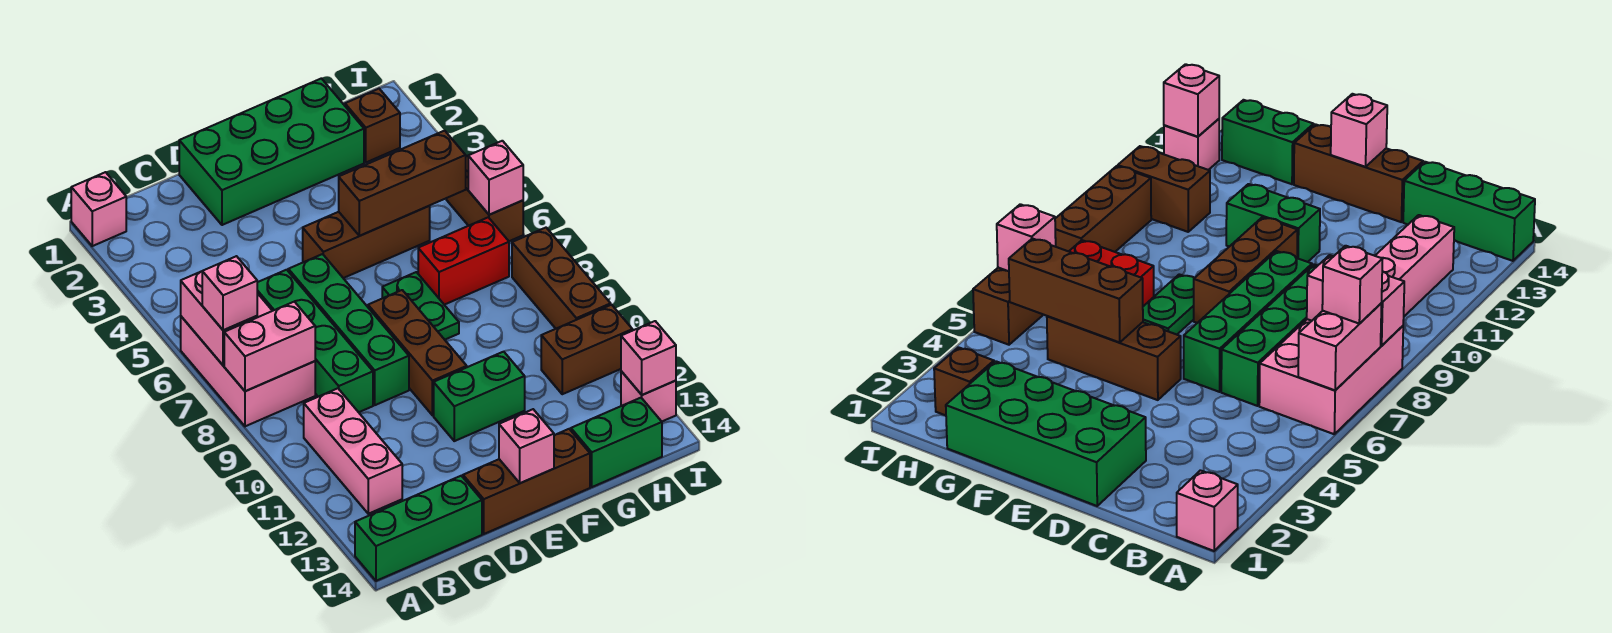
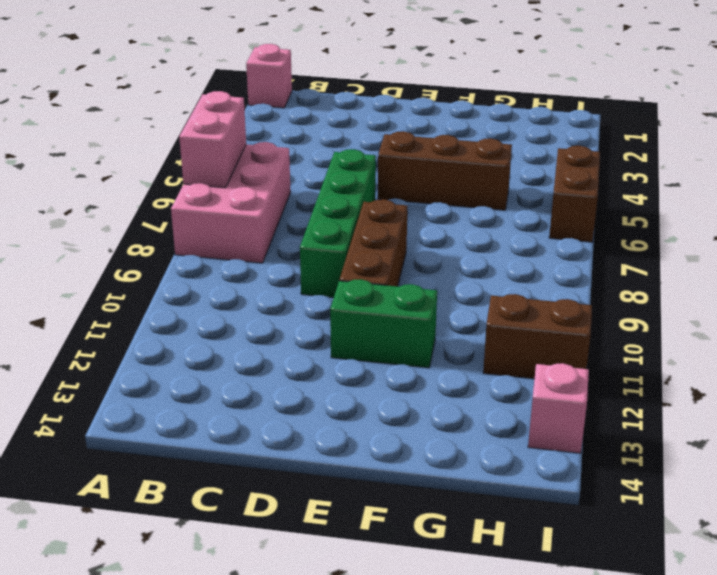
none -> green brick A14:C14 level 1
none -> pink brick B10:B12 level 1
none -> green brick C6:C9 level 1

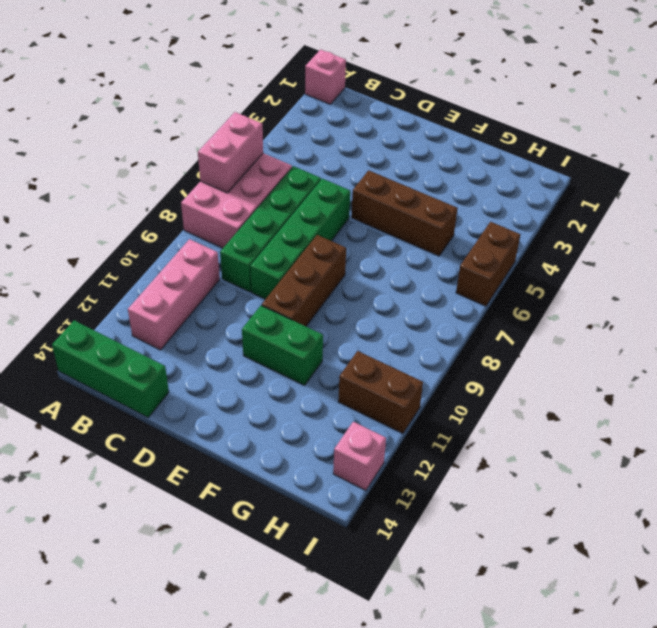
none -> green brick D1:G2 level 1
none -> brown brick D14:F14 level 1
none -> green plate F7:F8 level 1

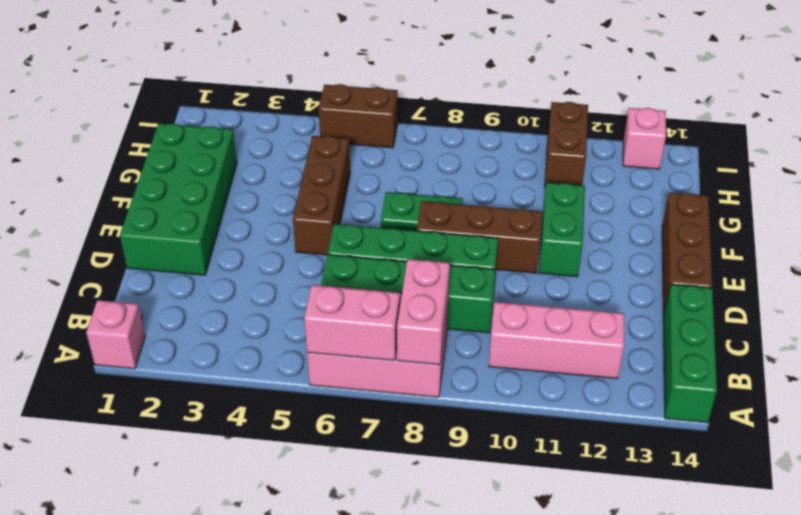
none -> red brick G7:H7 level 1
none -> green brick G14:H14 level 1
none -> brown brick H2 level 1

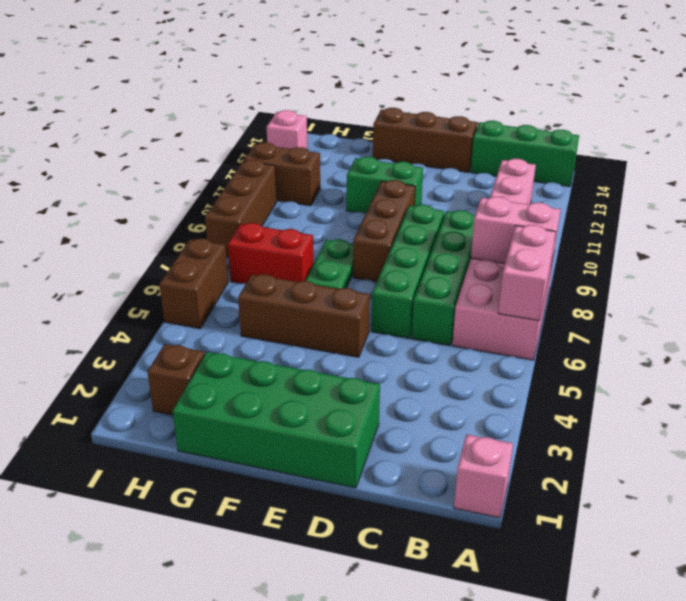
none -> green brick G14:H14 level 1
none -> pink brick E14 level 2
none -> brown brick F5:H5 level 2

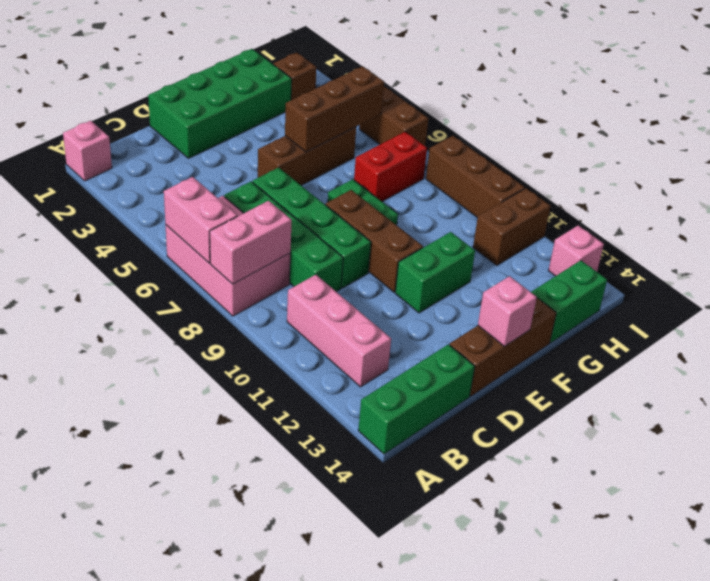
none -> pink brick I6 level 2
none -> pink brick I13 level 2
none -> pink brick A7 level 3

